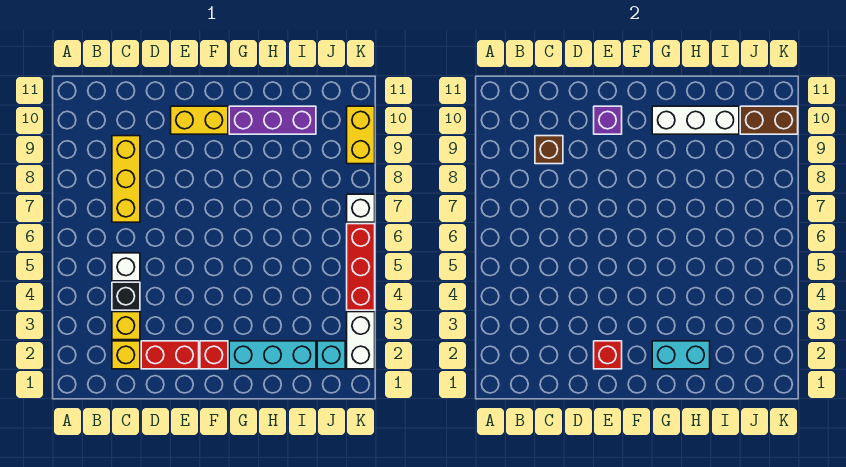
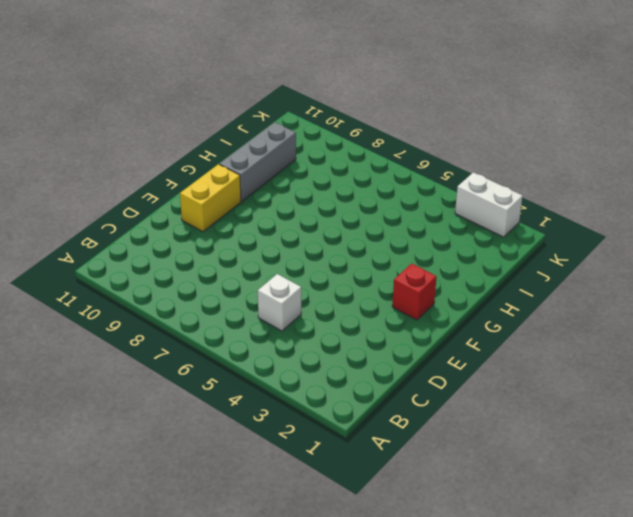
grey brick G10:I10 level 1 -> purple brick G10:I10 level 1
none -> yellow brick C2 level 1
none -> yellow brick C3 level 1
none -> black brick C4 level 1

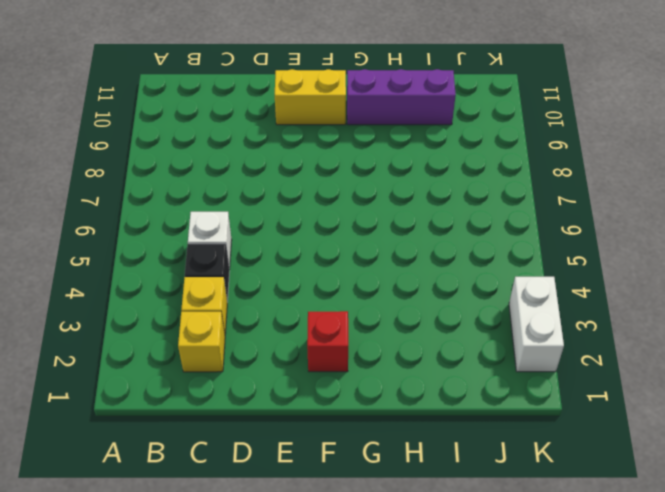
none -> yellow brick C7:C9 level 1
none -> red brick D2:E2 level 1
none -> cyan brick G2:I2 level 1

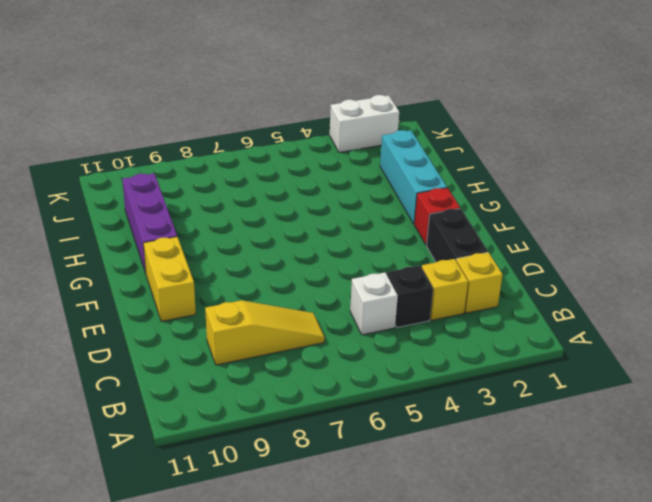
yellow slope C7:C9 level 1 top 9 -> yellow brick C7:C9 level 1
black brick D2:E2 level 1 -> red brick D2:E2 level 1
none -> cyan brick J2 level 1
none -> red brick K4:K6 level 1
none -> white brick K7 level 1

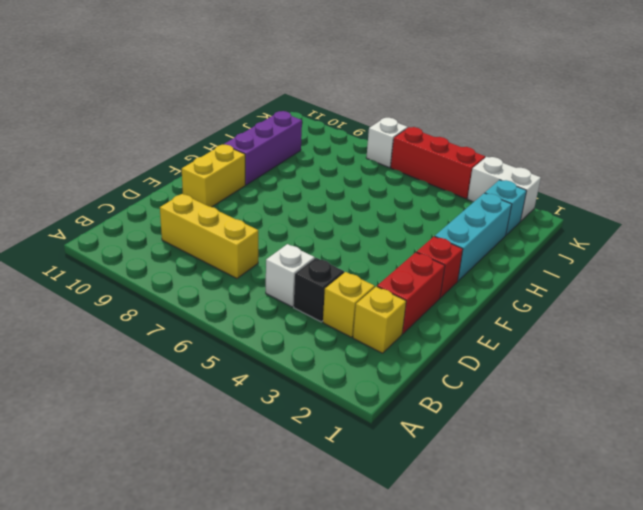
none -> yellow brick K9:K10 level 1
none -> brown brick C9 level 2
none -> red brick E2 level 2

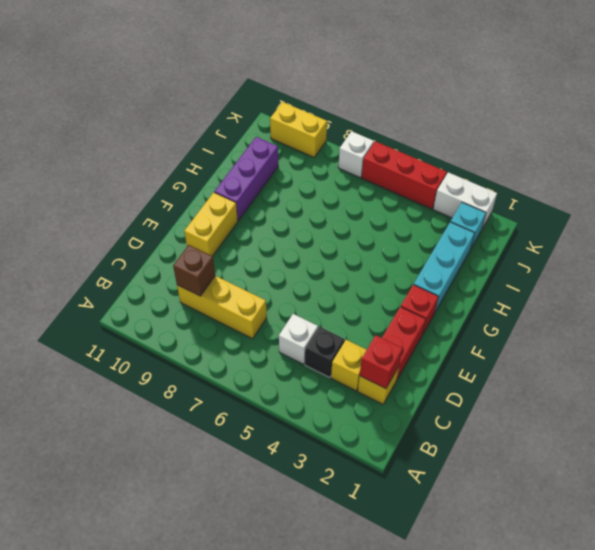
red brick C2 level 2 -> red brick E2 level 2
none -> purple brick E10 level 2
none -> cyan brick G2:H2 level 2
none -> white brick G10:I10 level 2

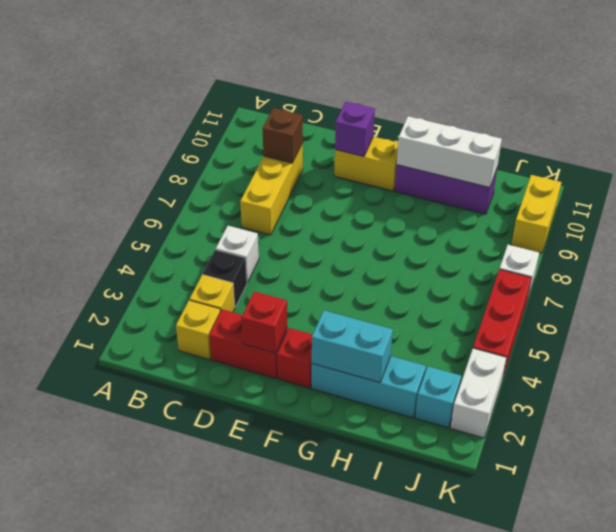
none -> brown brick J10:K10 level 2

